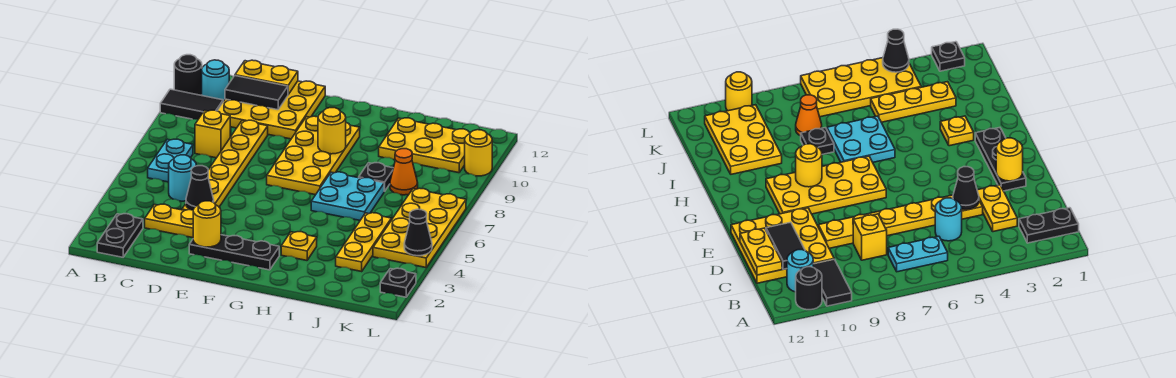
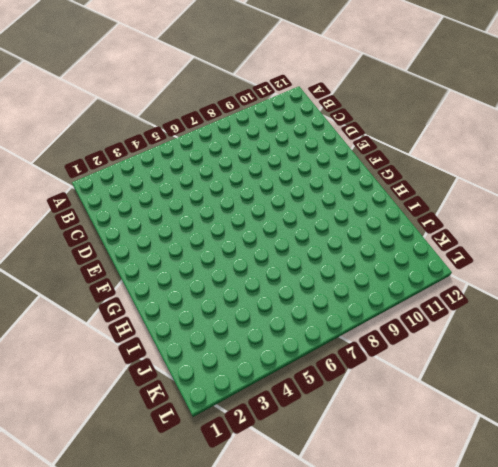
none -> black tile A10:B10 level 1
none -> black round brick A11 level 1
none -> black plate B1:B2 level 1

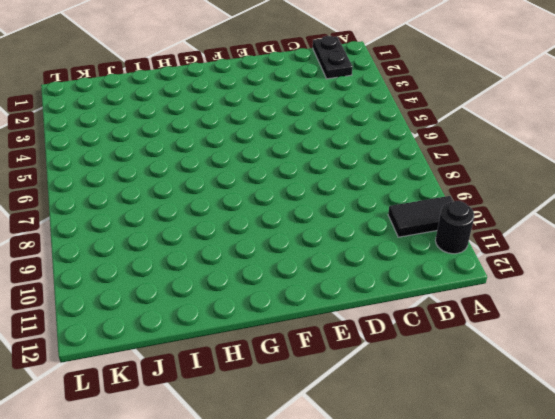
none -> cyan plate B6:B7 level 1
none -> cyan round brick B11 level 1
none -> yellow plate C3:D3 level 1

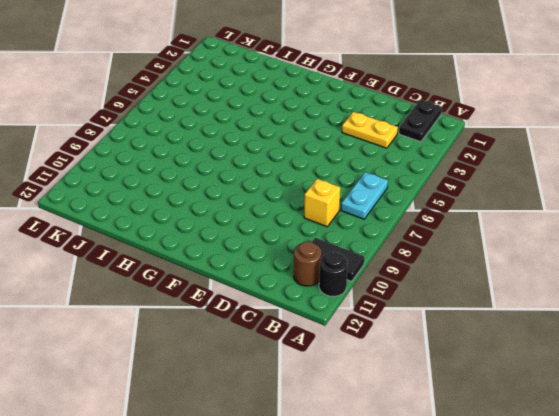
brown round brick B11 level 1 -> cyan round brick B11 level 1
none -> cyan round brick C5 level 1
none -> yellow plate C10:E12 level 1
none -> yellow plate D4:D9 level 1

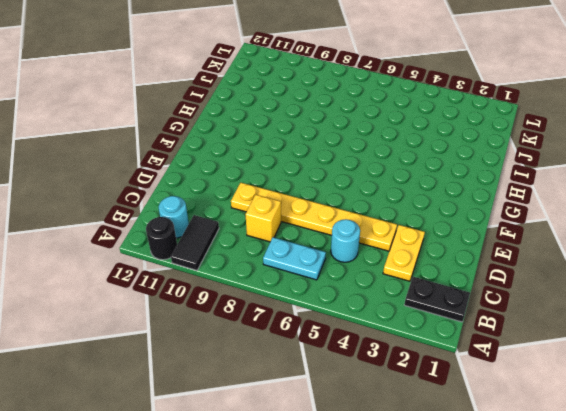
none -> yellow plate C10:E12 level 1
none -> black plate E2:G2 level 1
none -> yellow plate F7:G10 level 1

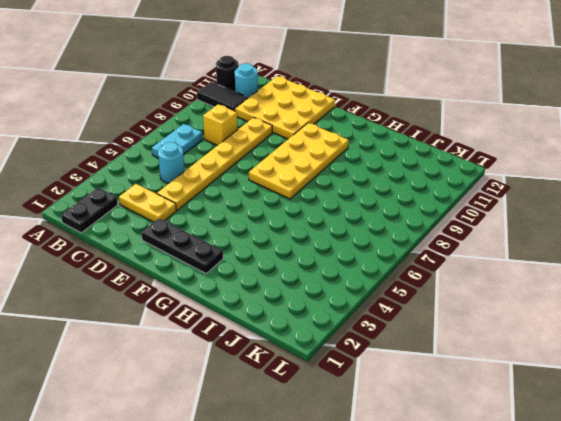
none -> yellow plate H3 level 1
none -> cyan plate H6:I7 level 1
none -> black plate I8 level 1

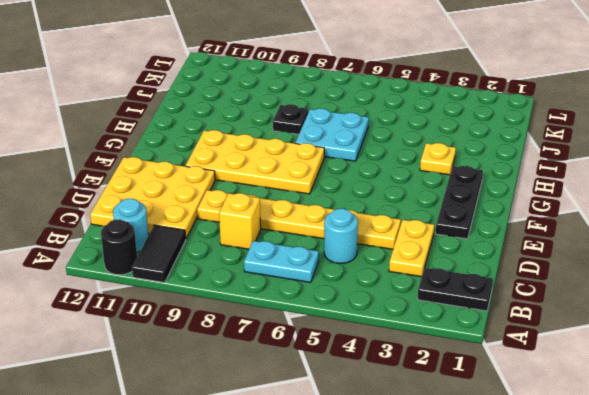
none -> yellow plate I10:K11 level 1
none -> yellow plate J3:J5 level 1
none -> orange cone J8 level 1

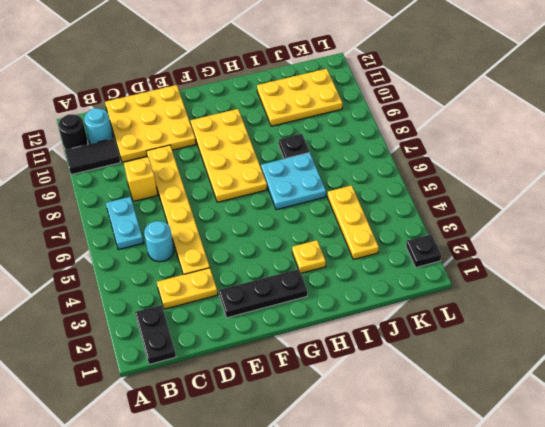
none -> orange cone J8 level 1
none -> yellow plate K4:L7 level 1
none -> yellow round brick L10 level 1

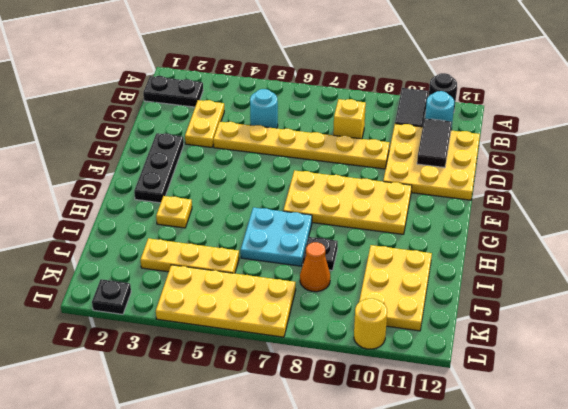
none -> cyan plate B6:B7 level 1
none -> yellow plate C12:D12 level 2
none -> black cone D4 level 2

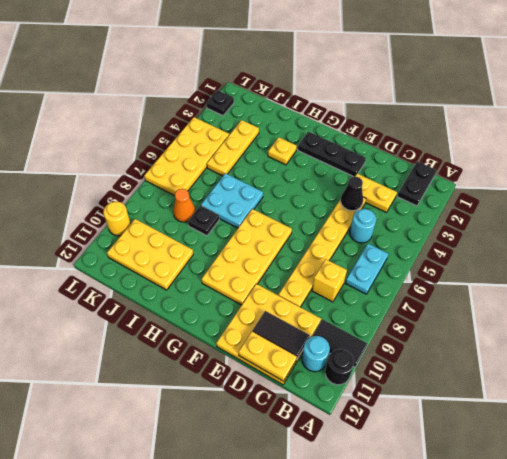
none -> yellow round brick E2 level 2
none -> yellow round brick G9 level 2
none -> black cone L4 level 2

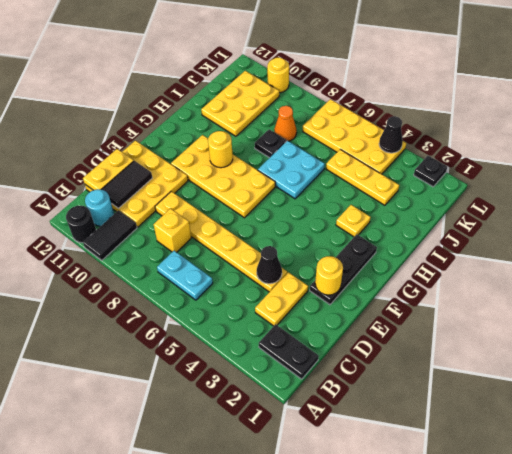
none -> cyan round brick C5 level 1

